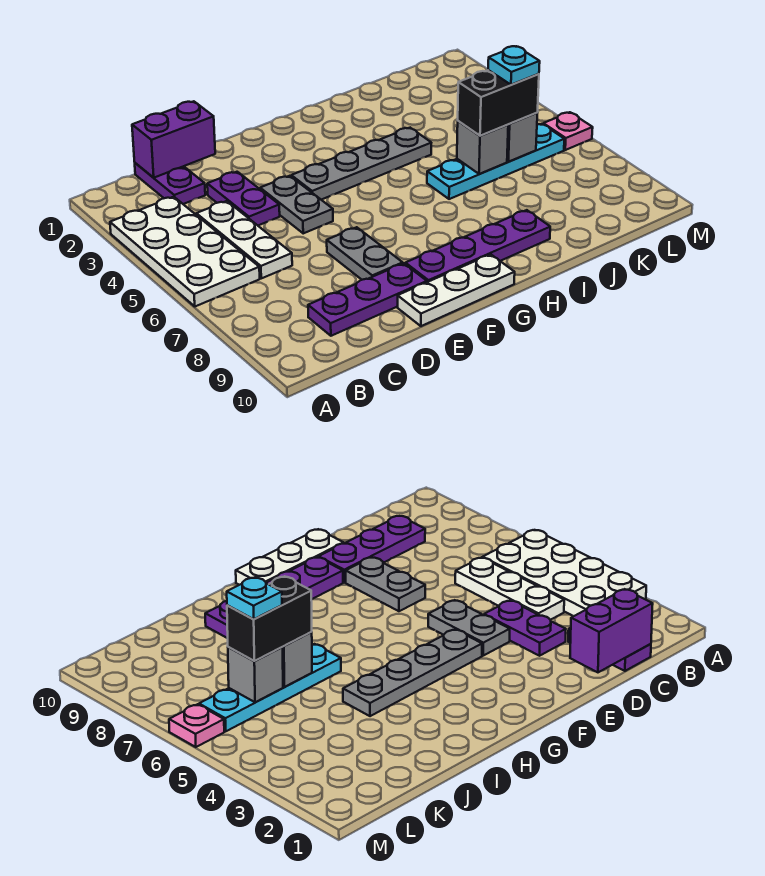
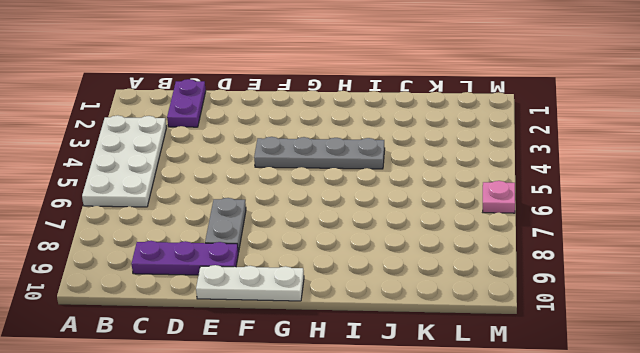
none -> white plate C4:C6 level 1
none -> purple plate D3:D4 level 1
none -> grey plate E4:E5 level 1

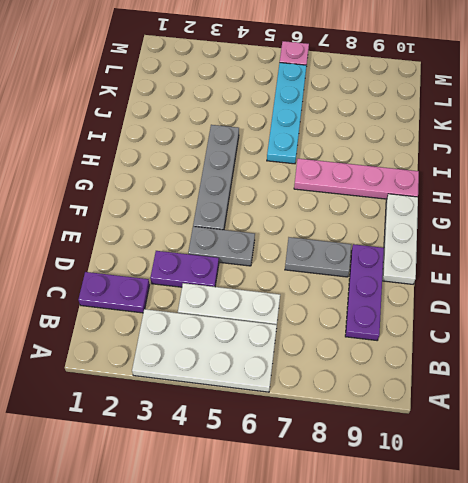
pink plate H7:H10 level 1 -> purple plate F9:I9 level 1
none -> purple brick C1:D1 level 2
none -> grey brick J6 level 2
none -> grey brick K6 level 2

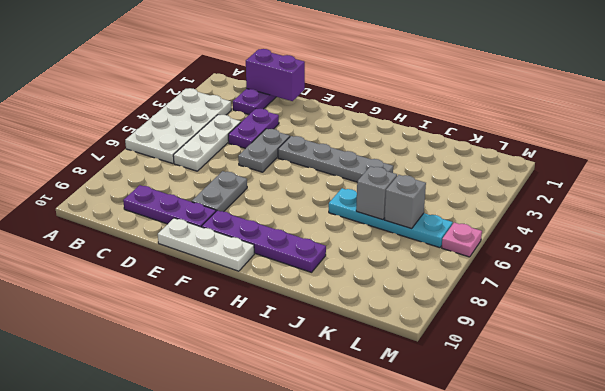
none -> black brick J6:K6 level 3
none -> cyan plate K6 level 4

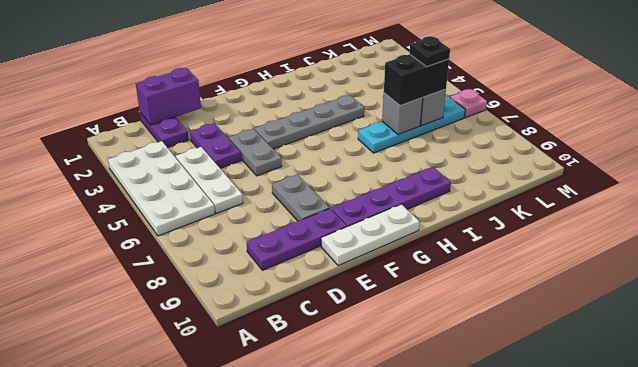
black plate K6 level 4 -> cyan plate K6 level 4

